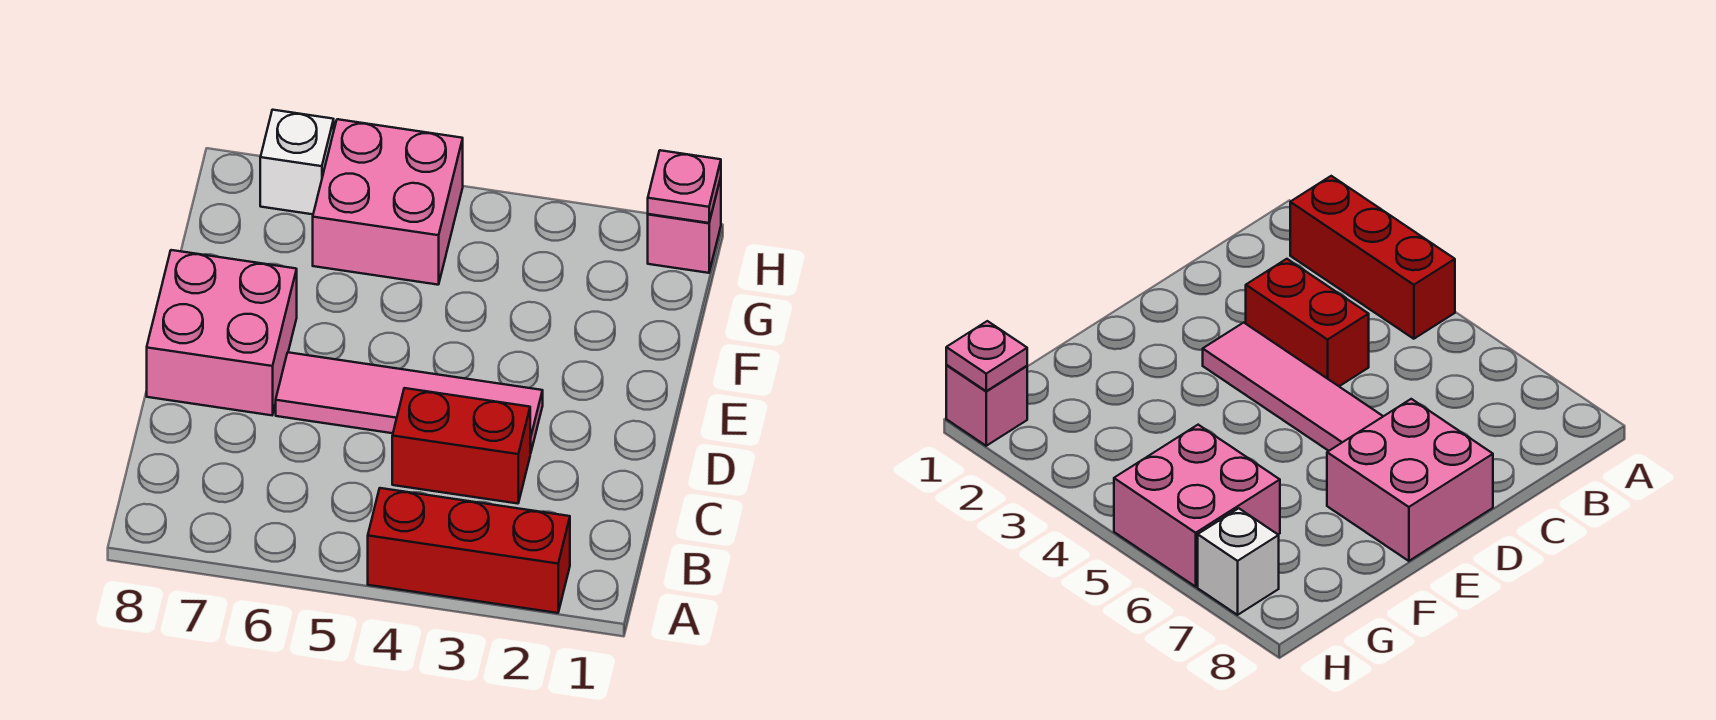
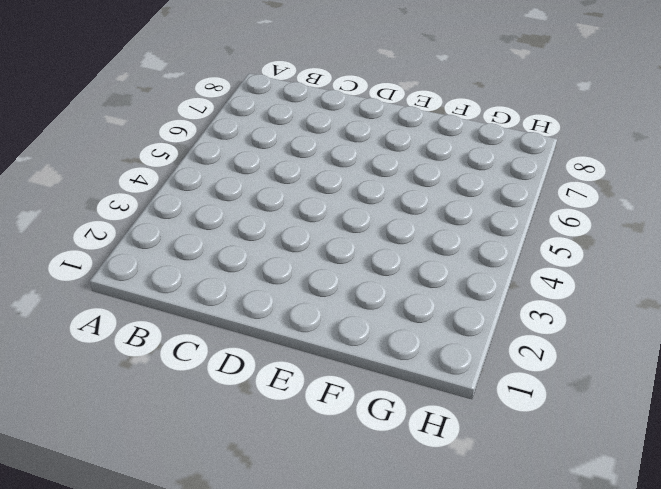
none -> red brick A2:A4 level 1
none -> red brick C3:C4 level 1

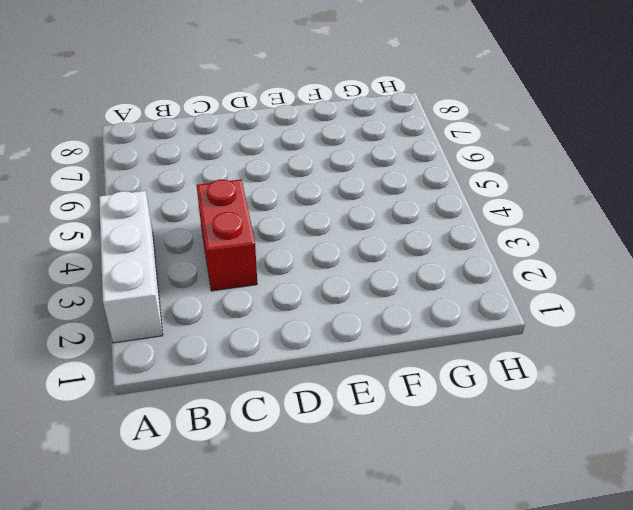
white brick A2:A4 level 1 -> red brick A2:A4 level 1
none -> pink tile D3:D6 level 1
none -> pink brick D7:E8 level 1

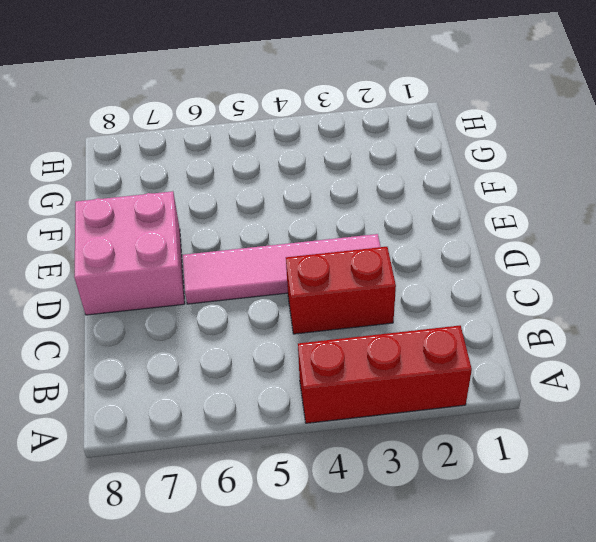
none -> pink brick G5:H6 level 1
none -> pink brick H1 level 1

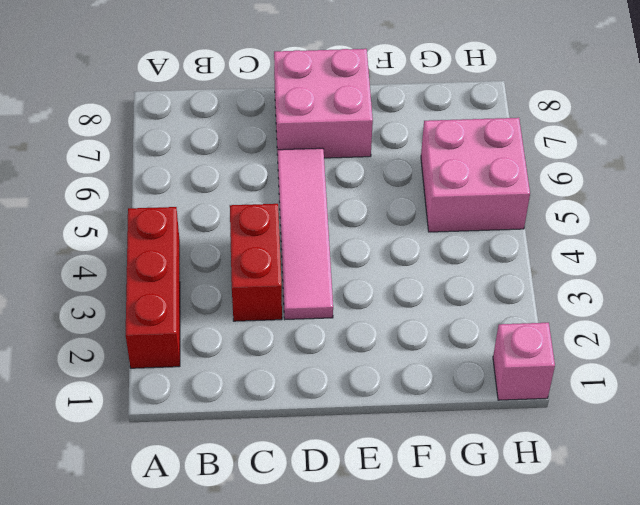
none -> white brick H7 level 1
none -> pink plate H1 level 2

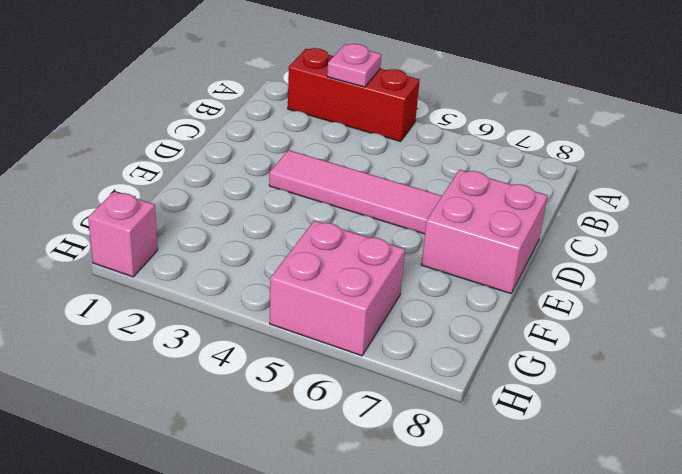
pink plate A3 level 2 -> pink plate H1 level 2
none -> red brick C3:C4 level 1
none -> white brick H7 level 1

